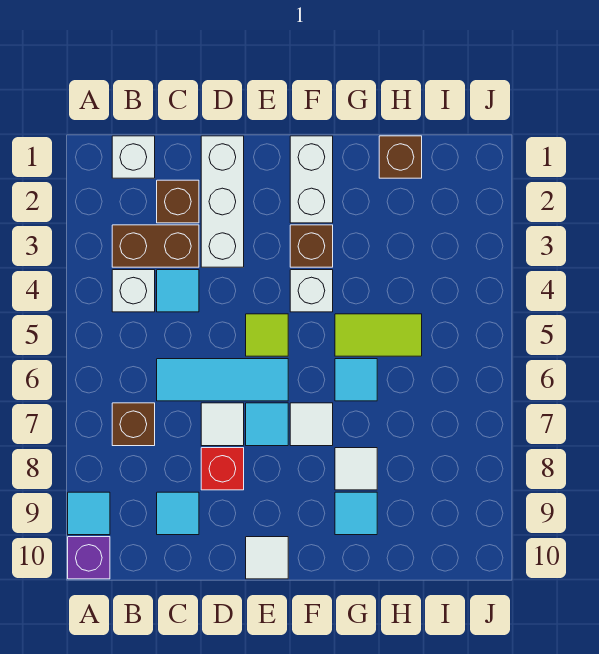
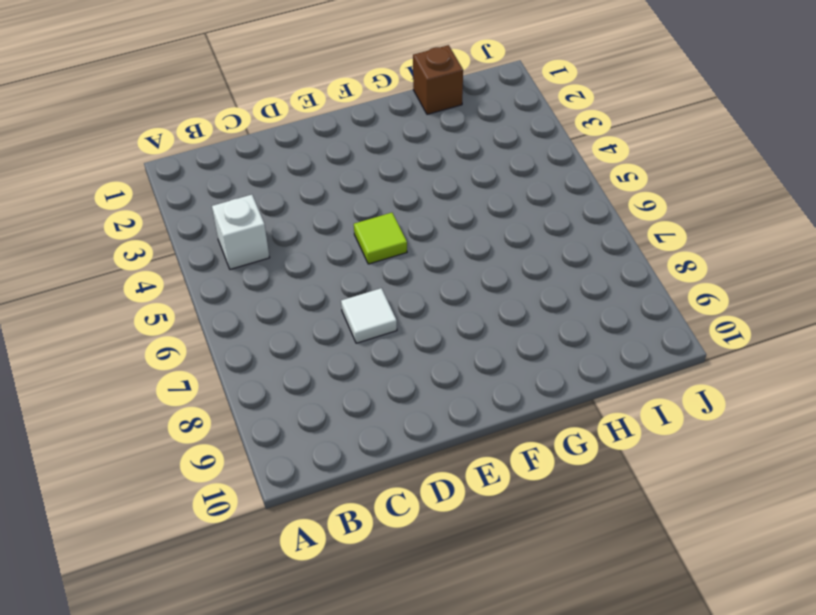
none -> cyan tile A9 level 1
none -> purple brick A10 level 1
none -> white brick B1 level 1

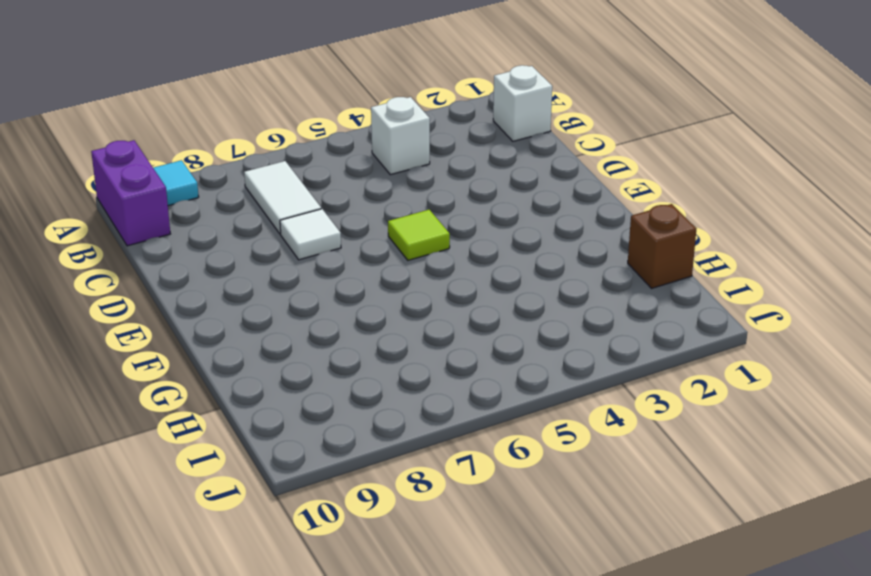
purple brick A10:B10 level 1 -> purple brick A10 level 1
white tile B7:C7 level 1 -> brown brick B7 level 1
none -> brown brick B3:C3 level 1
none -> brown brick C2 level 1
none -> cyan tile C4 level 1

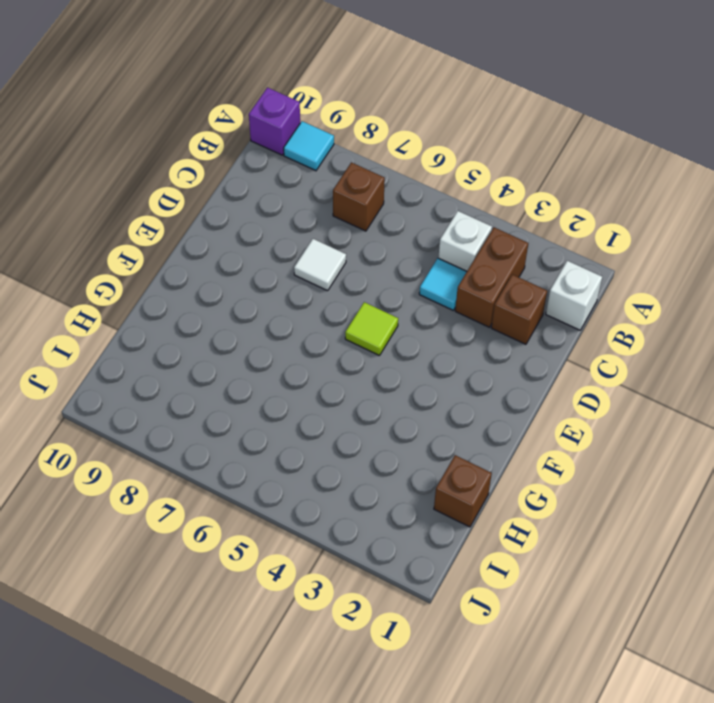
none -> cyan tile C6:E6 level 1
none -> cyan tile C9 level 1
none -> white brick D1:D3 level 1

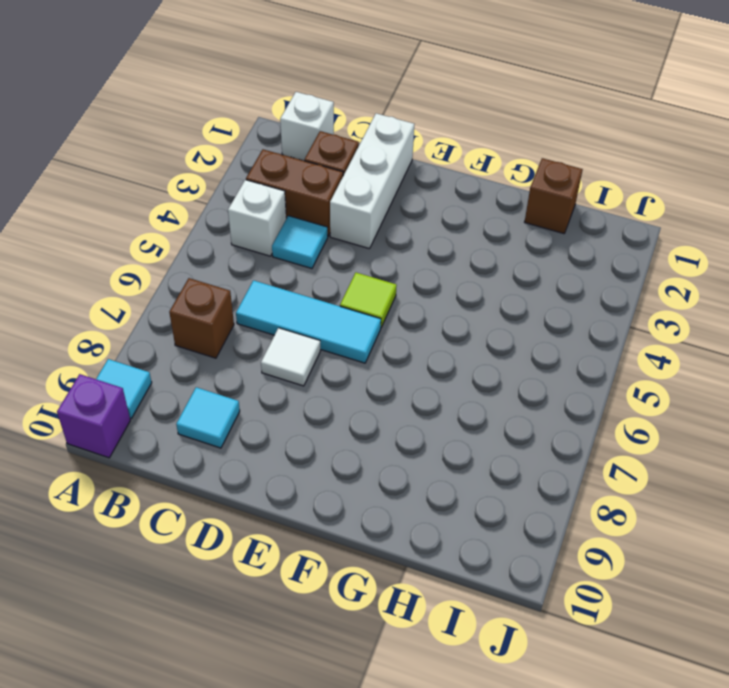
none -> red brick D8 level 1
none -> cyan tile E7 level 1
none -> white tile E10 level 1

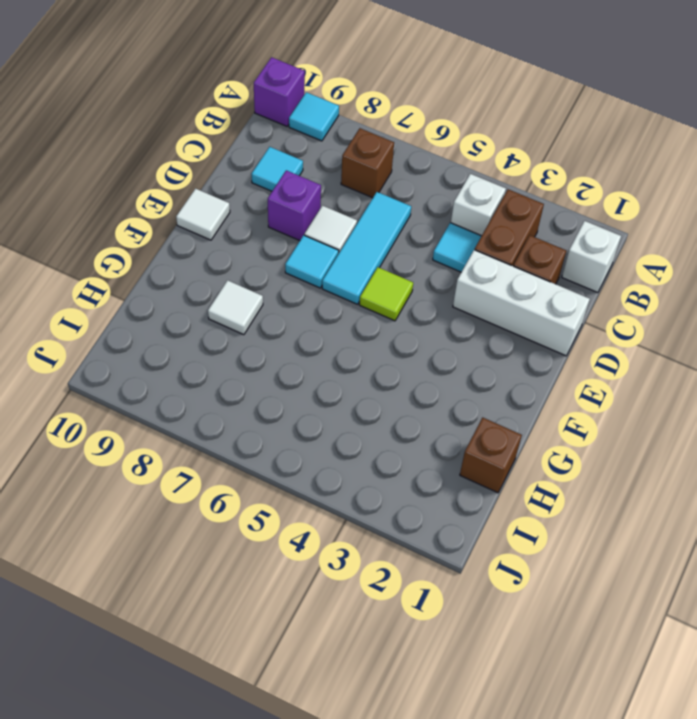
purple brick D8 level 1 -> red brick D8 level 1
none -> white brick F1:F2 level 1
none -> brown brick F3 level 1
none -> white brick F4 level 1

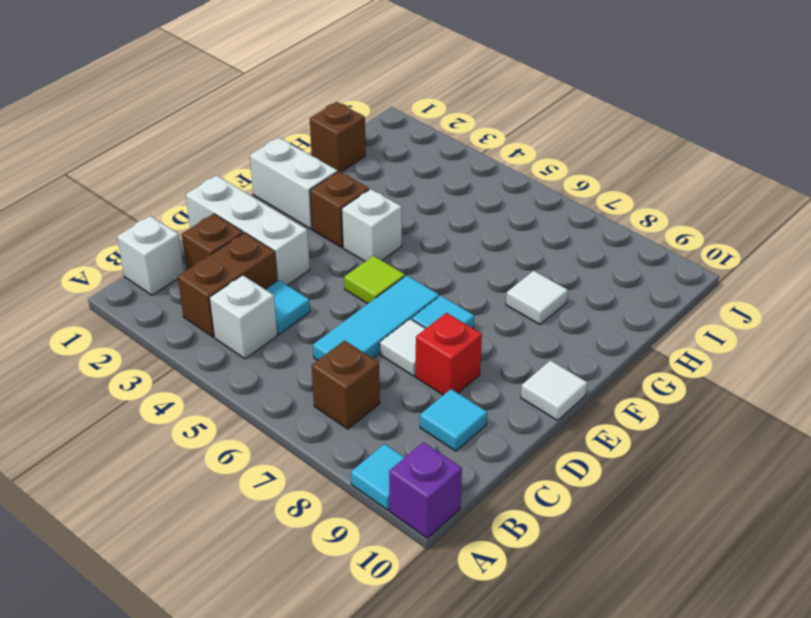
none -> white tile F7 level 1
none -> lime tile G5:H5 level 1
none -> cyan tile G6 level 1

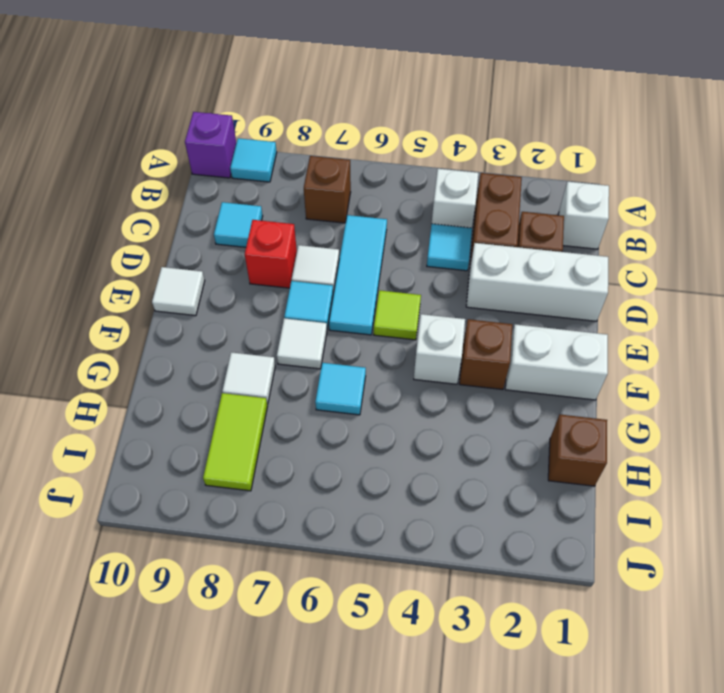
lime tile H8:I8 level 1 -> lime tile G5:H5 level 1
none -> cyan tile G9 level 1

